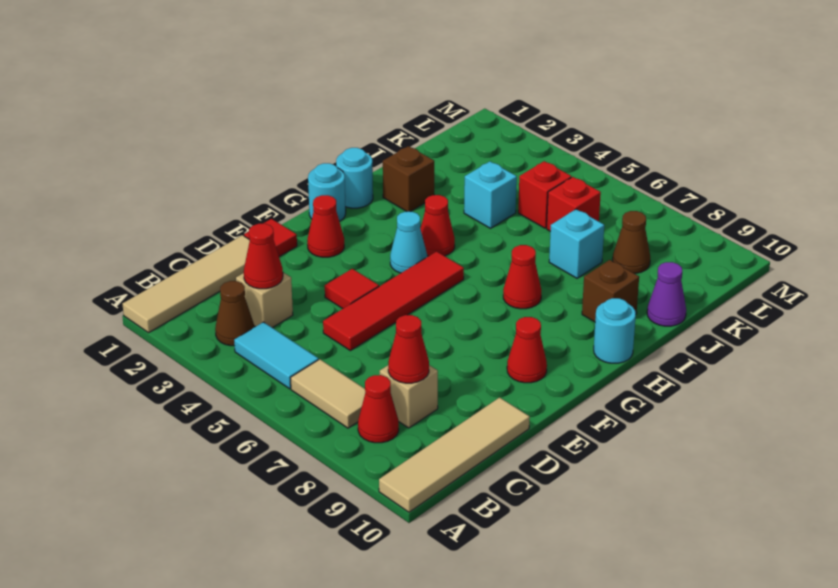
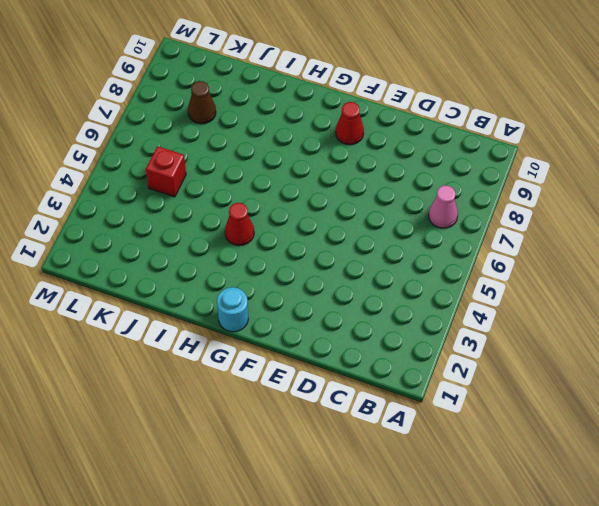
pink cone B7 level 1 -> tan tile B6:B7 level 1
none -> tan tile A1:D1 level 1
none -> tan tile A10:D10 level 1
none -> brown cone B3 level 1

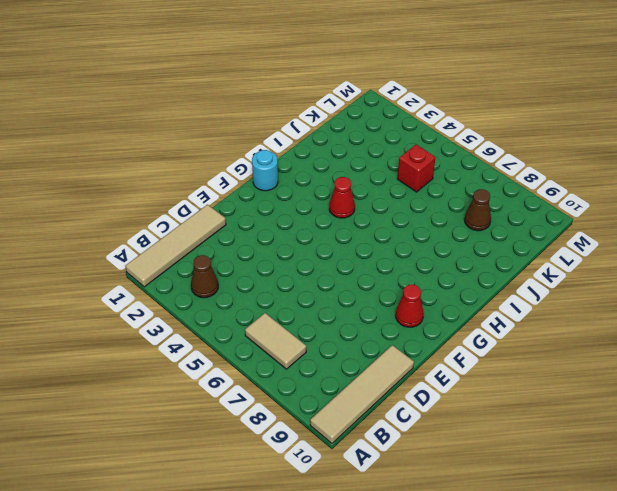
none -> cyan tile B4:B5 level 1
none -> red cone B8 level 1
none -> tan brick C3 level 1

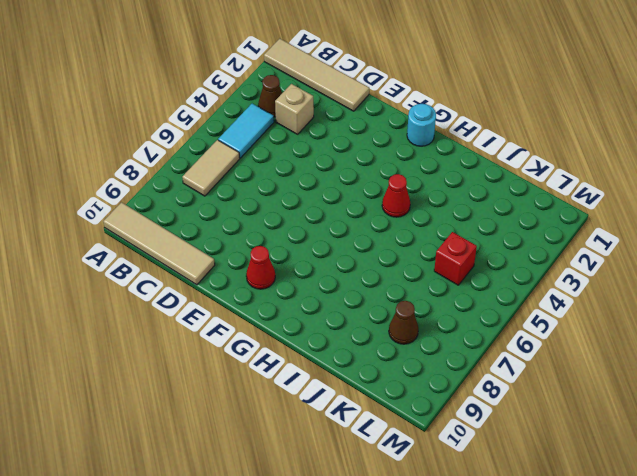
none -> red cone B8 level 1
none -> tan brick C8 level 1
none -> red tile D5:G5 level 1

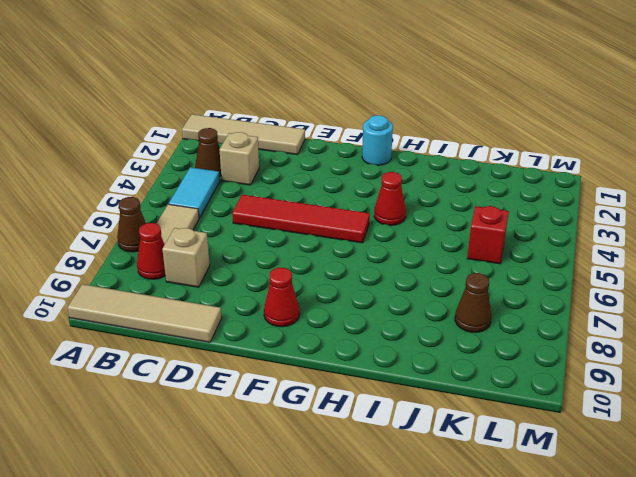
brown cone A7 level 1 -> none
none -> red tile E1 level 1
none -> red tile E4 level 1
none -> red cone F2 level 1

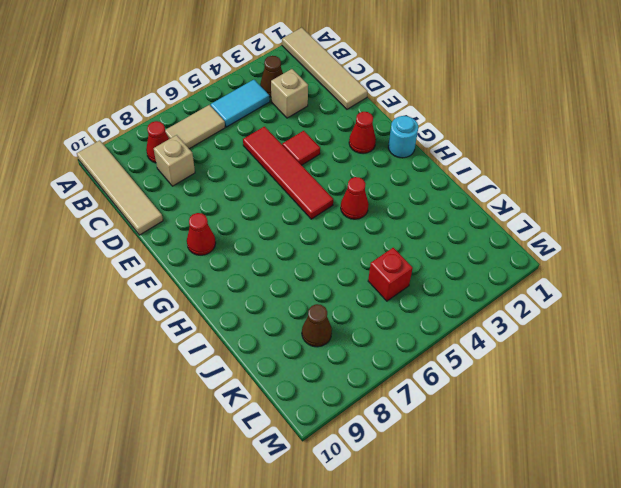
none -> red tile E1 level 1
none -> cyan cone G4 level 1
none -> cyan round brick H1 level 1

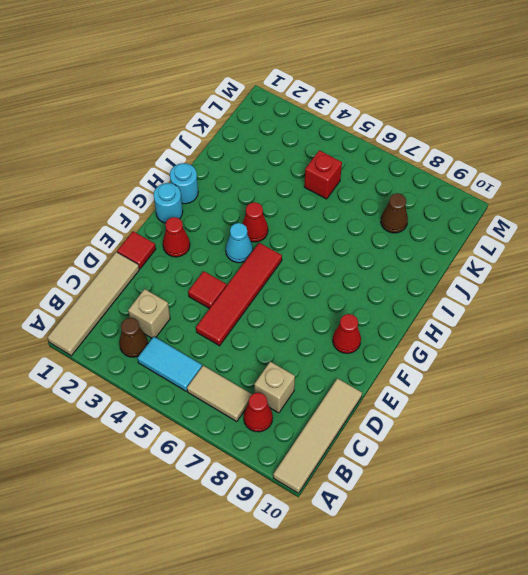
none -> red cone H7 level 1
none -> cyan round brick H10 level 1
none -> brown brick I2 level 1

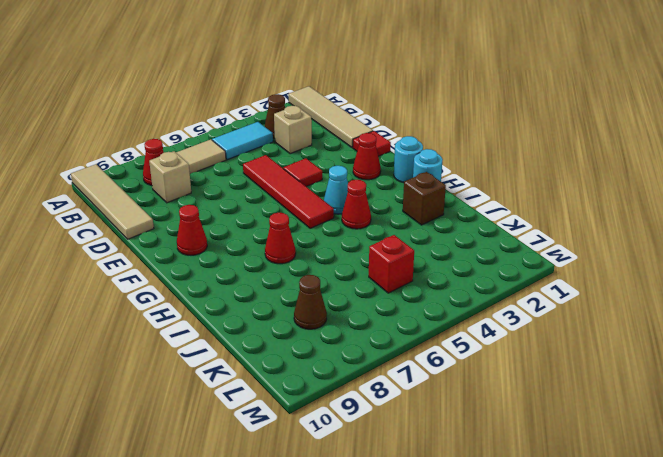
none -> cyan round brick H10 level 1
none -> brown brick I9 level 1
none -> cyan brick J4 level 1

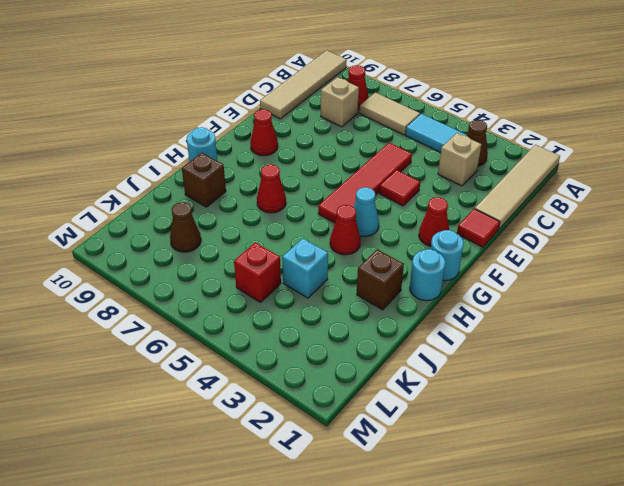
none -> cyan brick J7 level 1
none -> purple cone J10 level 1
none -> red brick K6 level 1

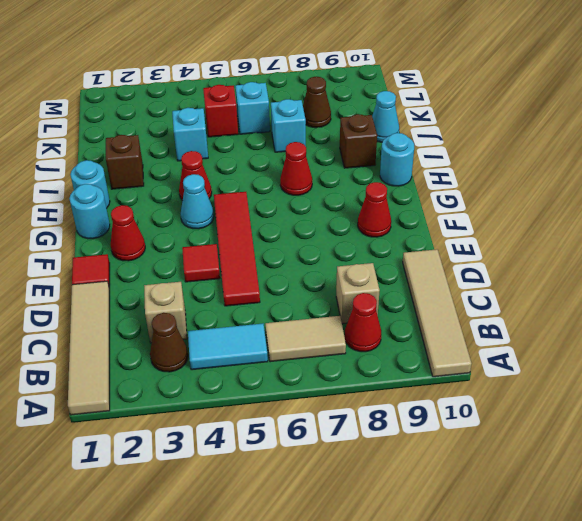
cyan cone J10 level 1 -> purple cone J10 level 1
cyan brick K6 level 1 -> red brick K6 level 1
none -> red cone C3 level 2
none -> red cone C8 level 2

